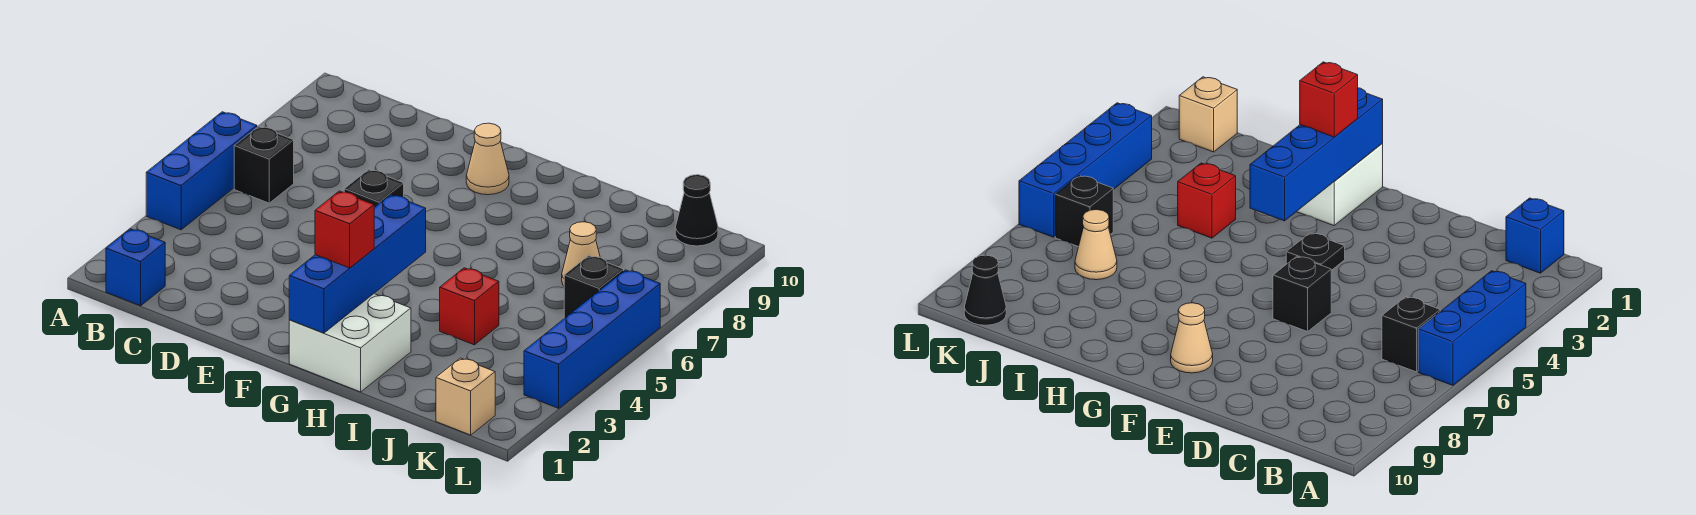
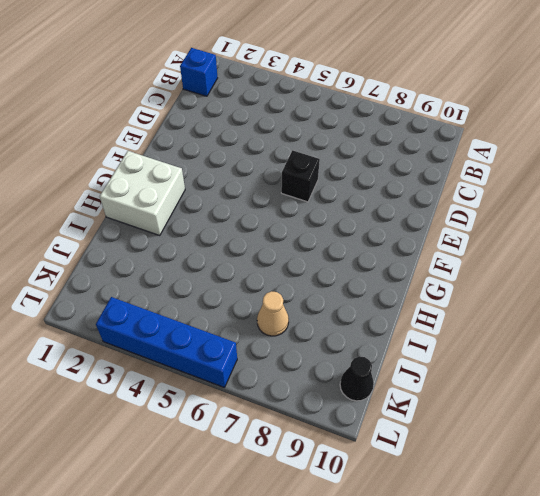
none -> blue brick A4:A6 level 1
none -> black brick B6 level 1
none -> black plate F4 level 1

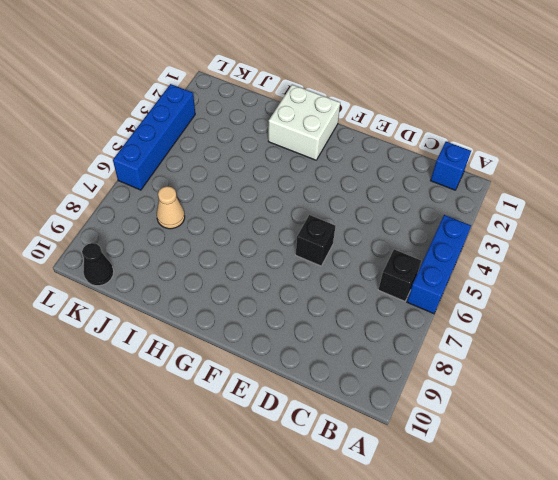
none -> black plate F4 level 1
none -> tan cone F9 level 1
none -> red brick I4 level 1

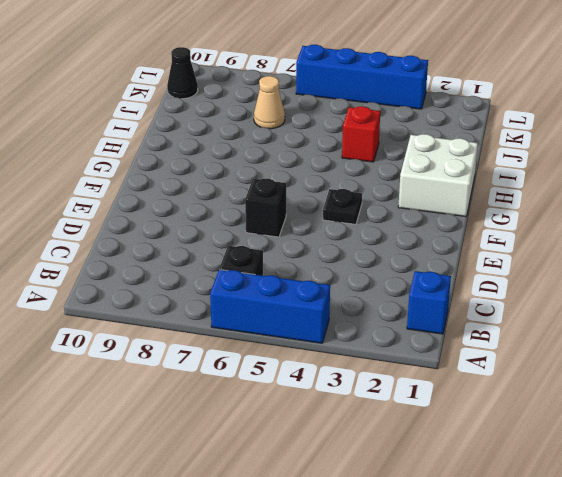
none -> tan cone F9 level 1
none -> tan brick K1 level 1
none -> black brick K6 level 1

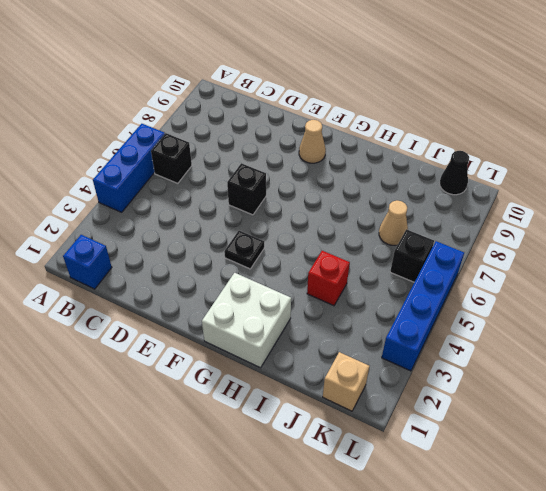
none -> blue brick G1:G4 level 2
none -> red brick G2 level 3

